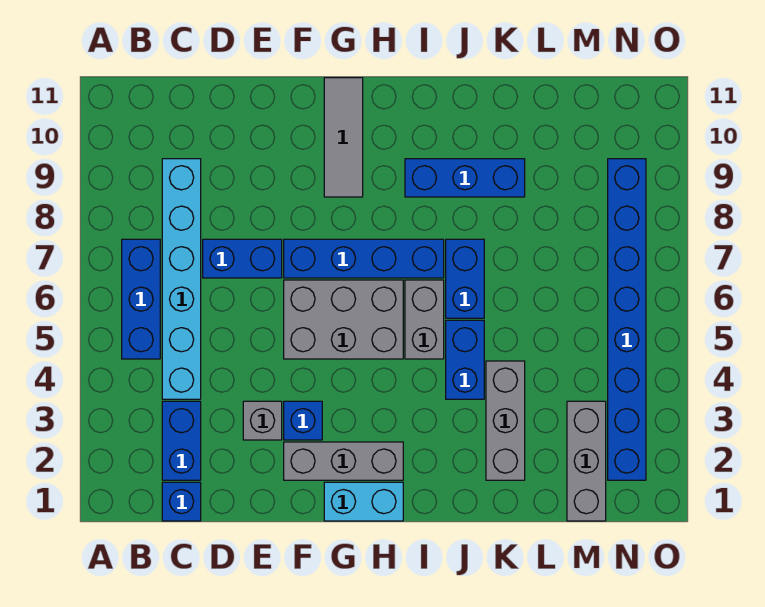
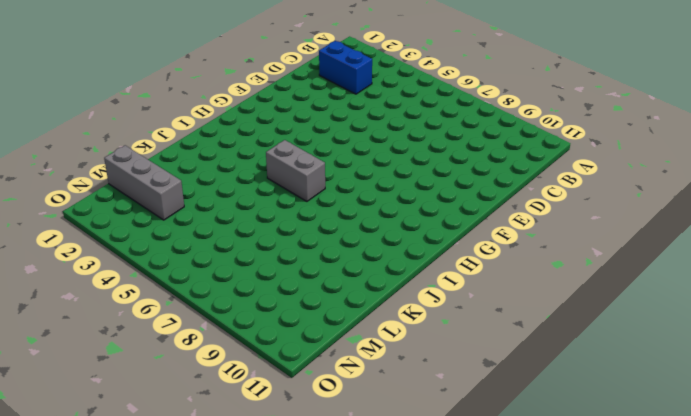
none -> blue brick B5:B7 level 1
none -> blue brick C1 level 1
none -> cyan brick C4:C9 level 1

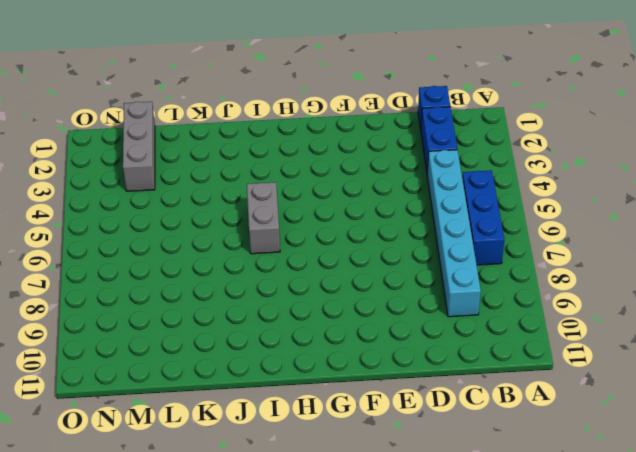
none -> blue brick D7:E7 level 1
none -> grey brick E3 level 1
none -> grey brick F2:H2 level 1

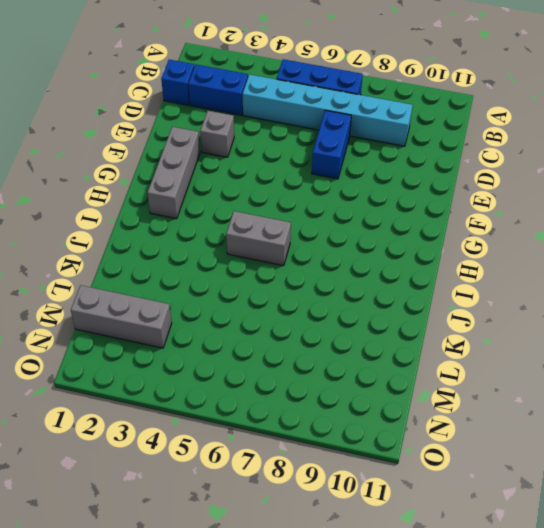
none -> blue brick F3 level 1
none -> grey brick F5:H6 level 1
none -> blue brick F7:I7 level 1

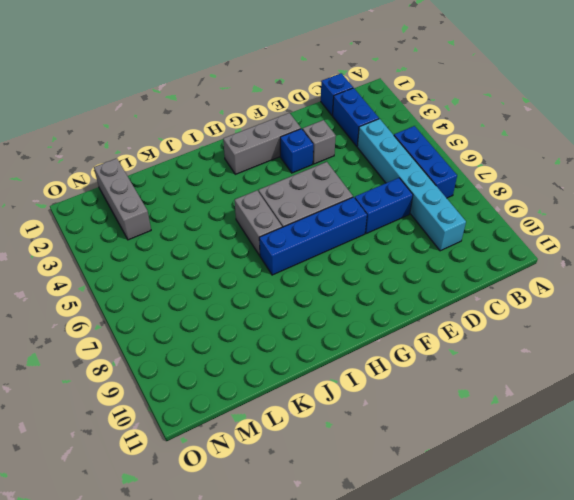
none -> cyan brick G1:H1 level 1
none -> grey tile G9:G11 level 1
none -> blue brick I9:K9 level 1

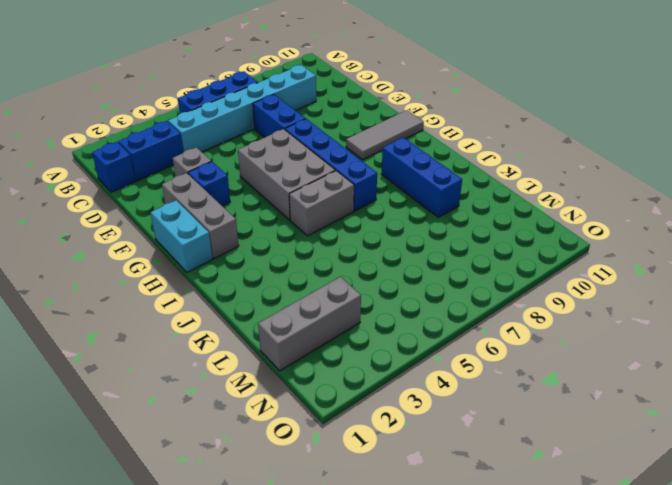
none -> blue brick J4:J5 level 1
none -> blue brick J6:J7 level 1
none -> grey brick K2:K4 level 1

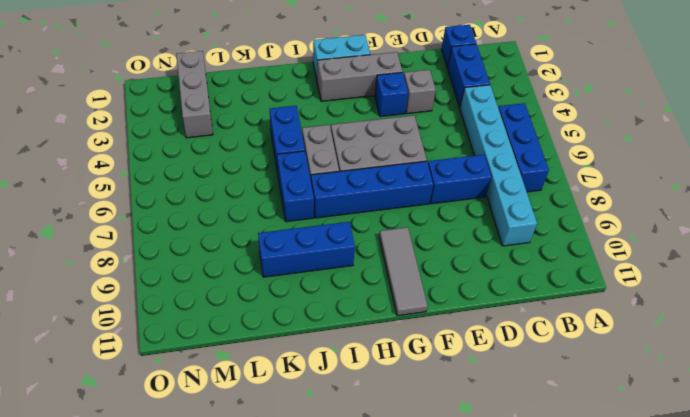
none -> grey brick K2:K4 level 1
none -> blue brick N2:N9 level 1

